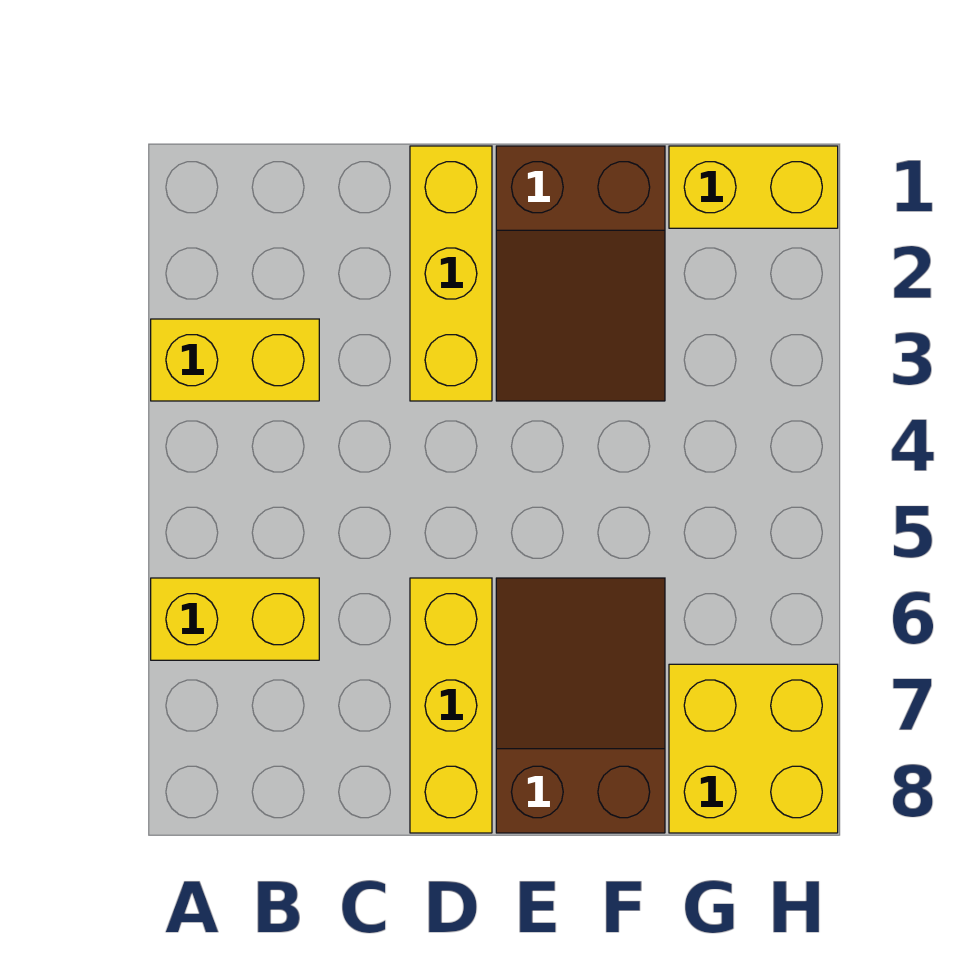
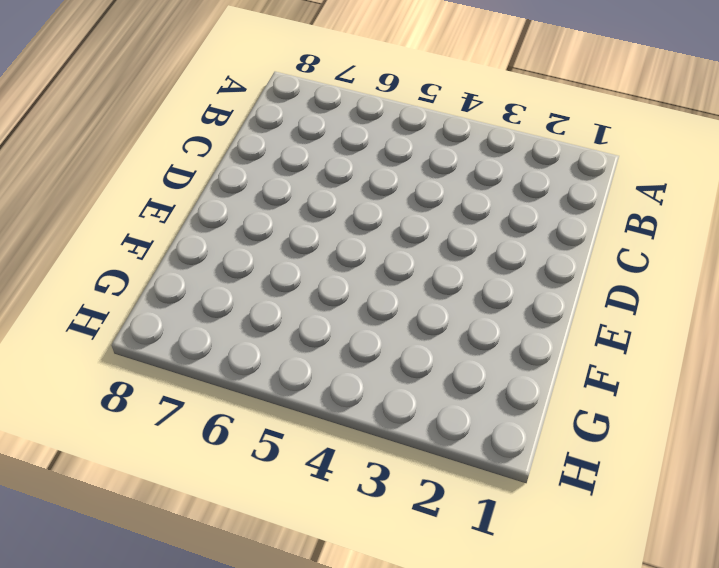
none -> yellow brick A3:B3 level 1
none -> yellow brick A6:B6 level 1

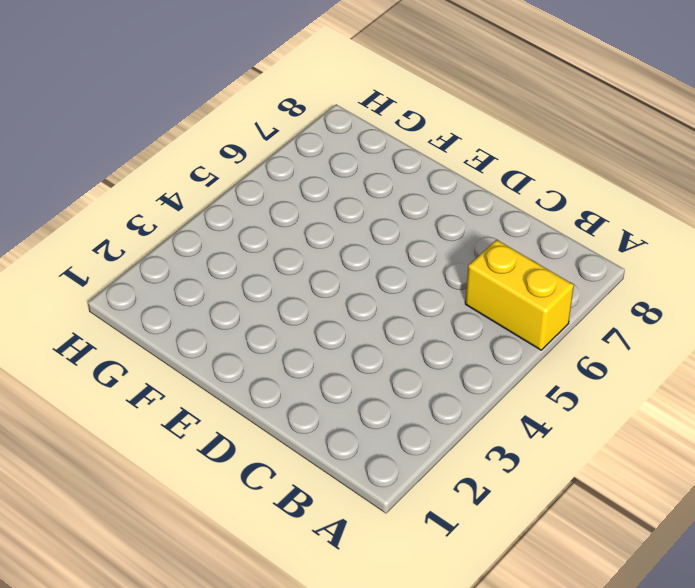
none -> yellow brick A3:B3 level 1
none -> yellow brick D1:D3 level 1

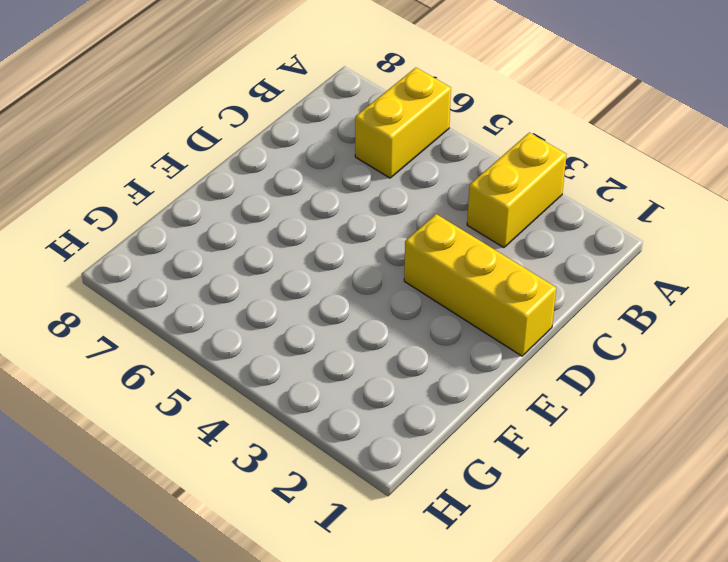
none -> yellow brick D6:D8 level 1
none -> brown slope E1:F3 level 1 top 1

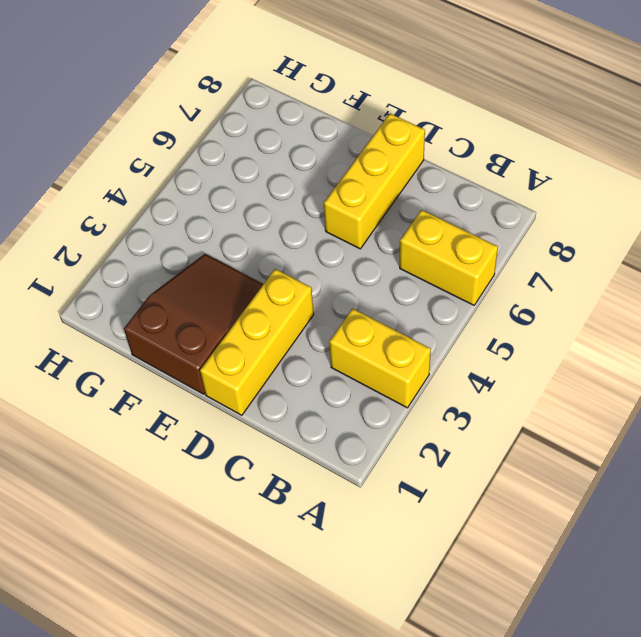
none -> brown slope E6:F8 level 1 top 8
none -> yellow brick G1:H1 level 1

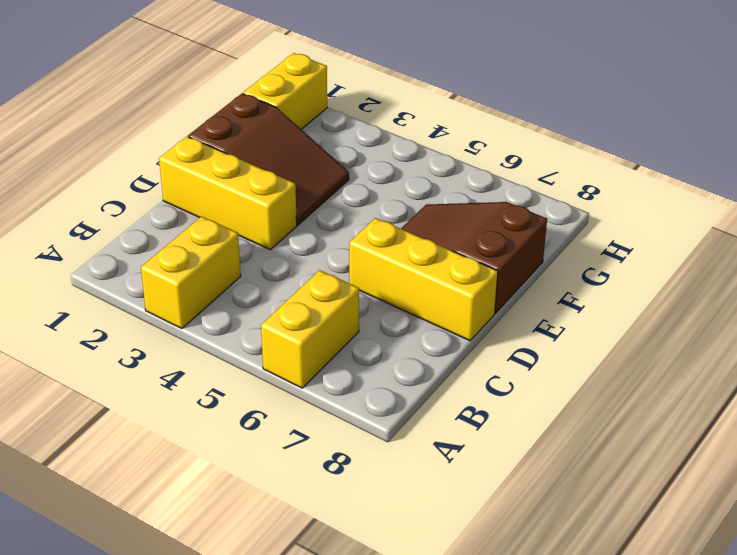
none -> yellow brick G7:H8 level 1

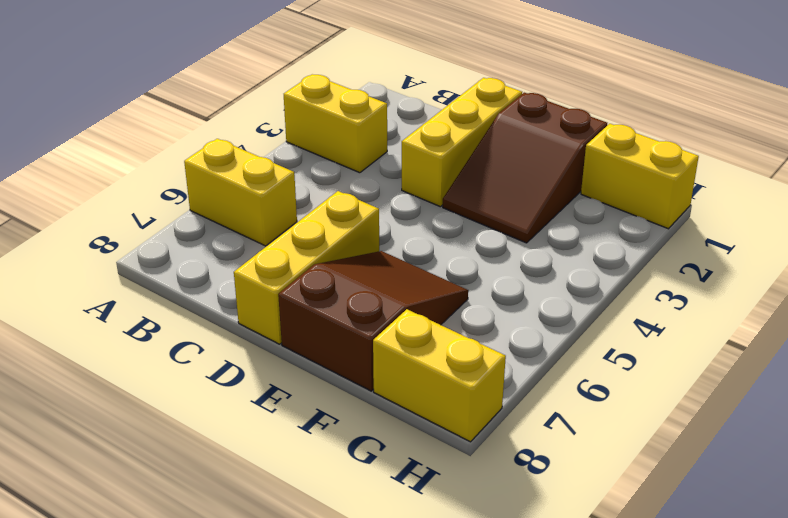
yellow brick G8:H8 level 1 -> yellow brick G7:H8 level 1

